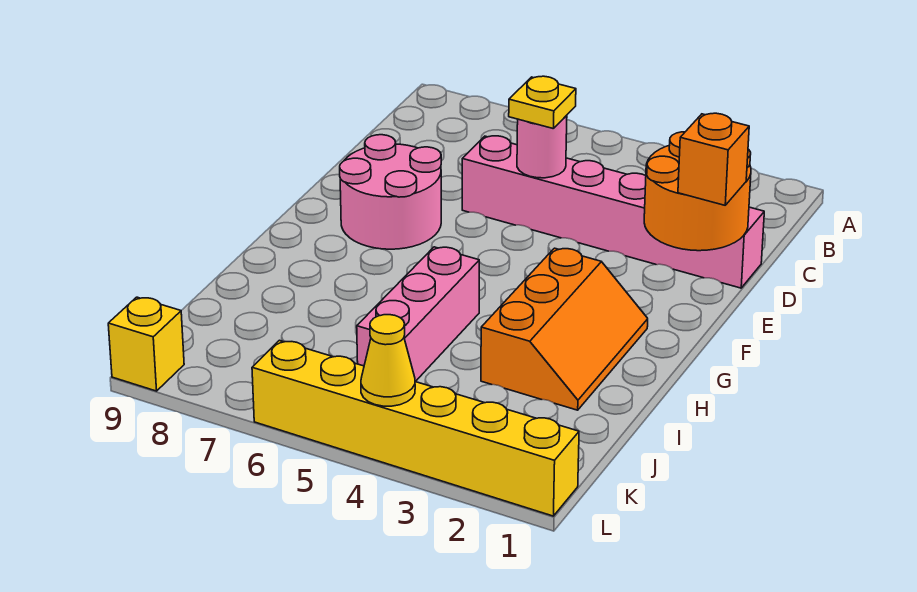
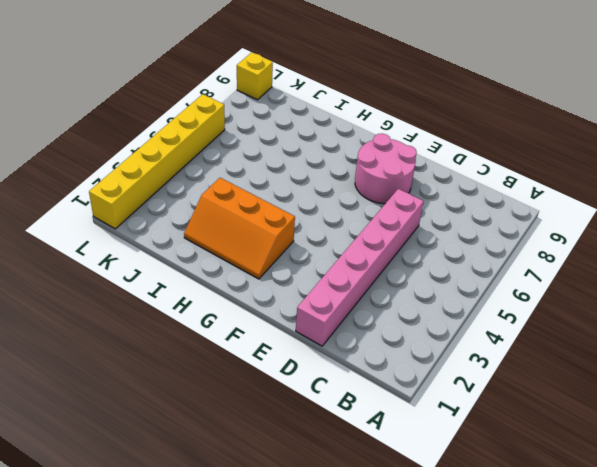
none -> pink brick H5:J5 level 1
none -> orange round brick D1:E2 level 2

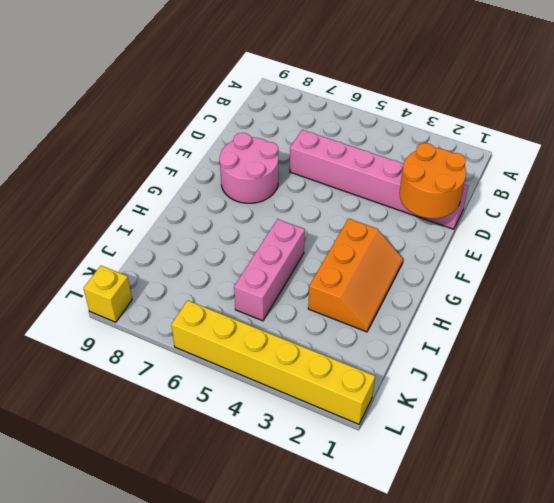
none -> pink round brick D5 level 2
none -> yellow cone L4 level 2

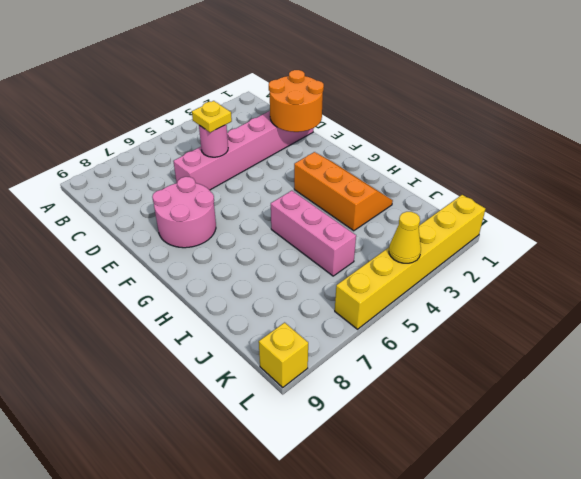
none -> orange brick E1 level 3

